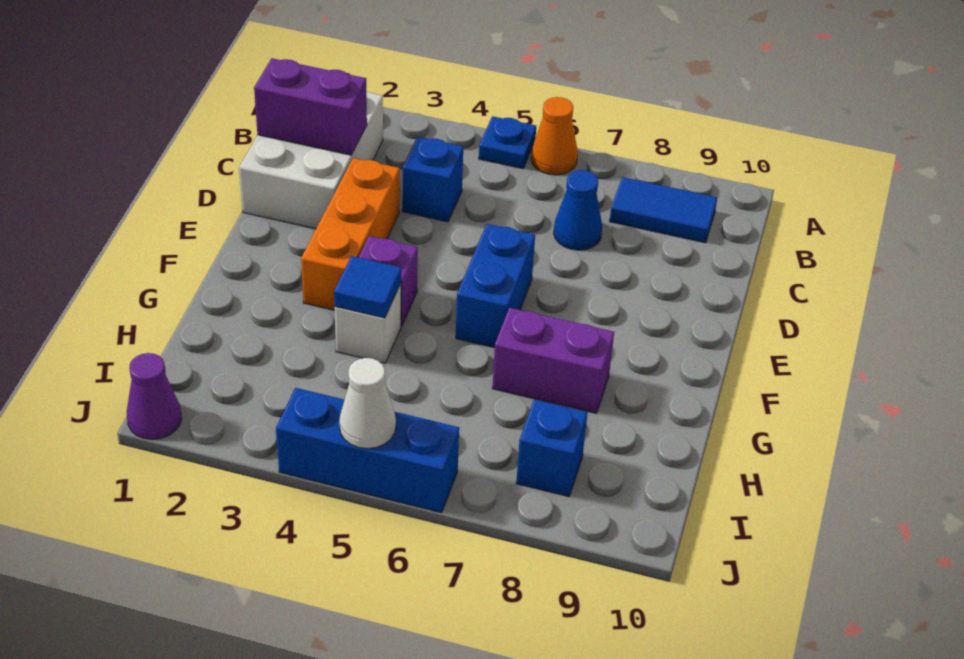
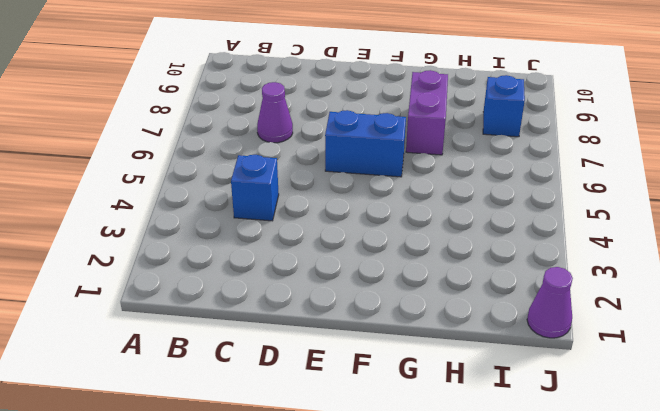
purple cone C7 level 1 -> blue cone C7 level 1
none -> blue plate A5 level 1
none -> orange cone A6 level 1
none -> white brick B1:D2 level 1

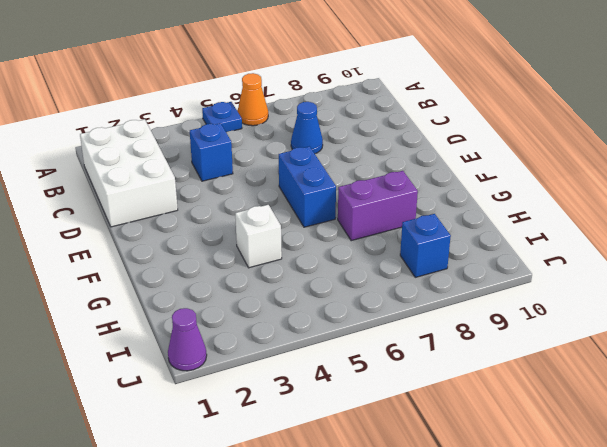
none -> blue tile B8:B9 level 1
none -> orange brick D3:F3 level 1
none -> purple brick F4 level 1

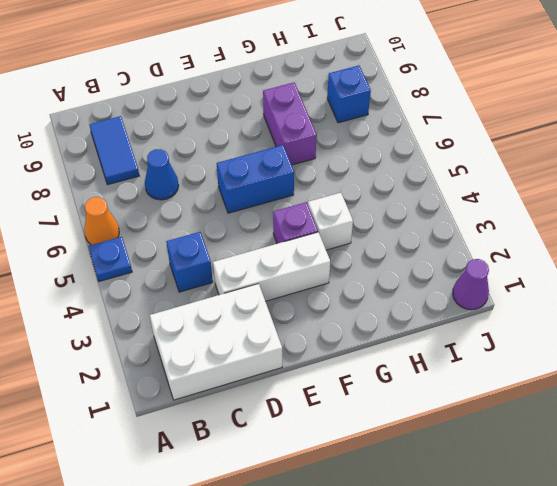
white brick D3:F3 level 1 -> orange brick D3:F3 level 1
none -> blue brick J4:J6 level 1
none -> purple brick C1:C2 level 2
none -> blue tile G4 level 2

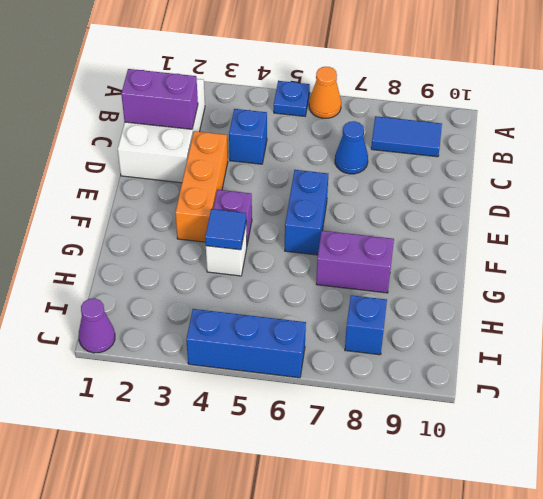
none -> white cone J5 level 2

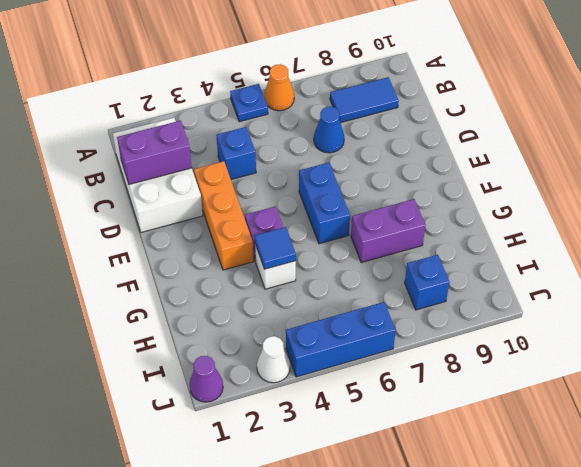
white cone J3 level 1 -> white cone J5 level 2

